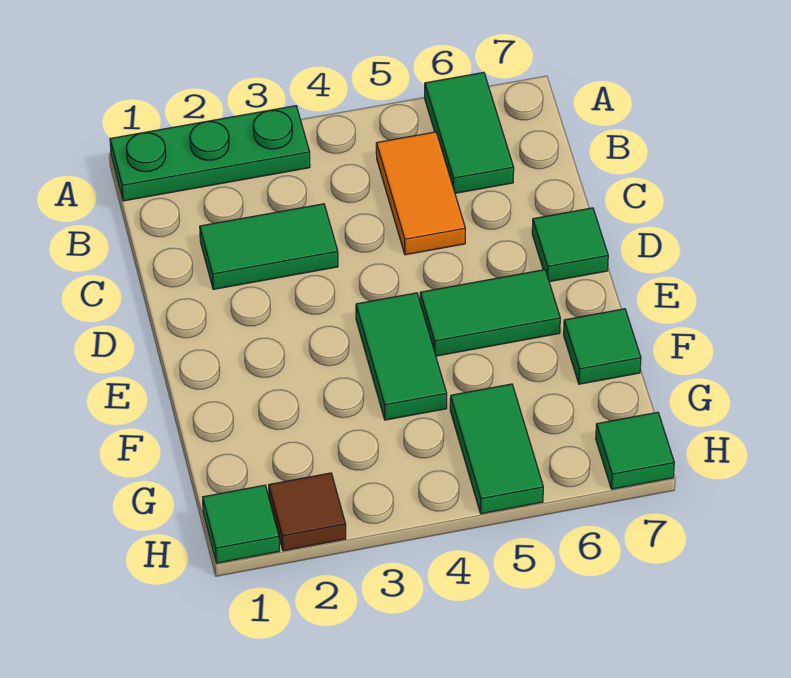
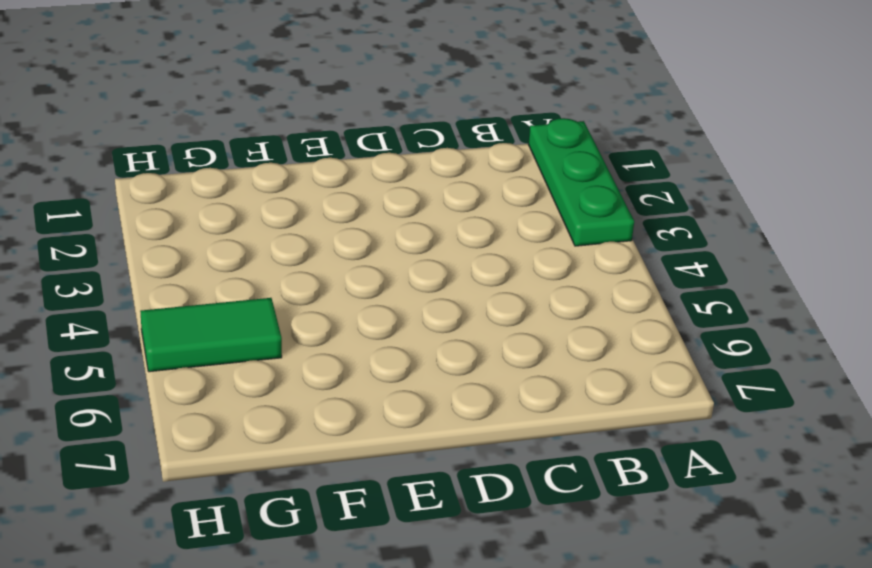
none -> green tile A6:B6 level 1
none -> orange tile B5:C5 level 1
none -> green tile C2:C3 level 1

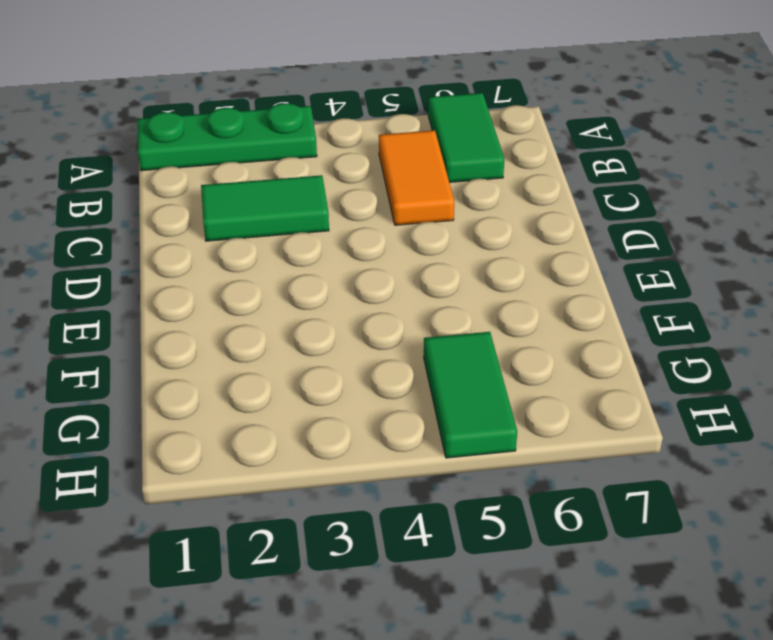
none -> green tile D7 level 1
none -> green tile E4:F4 level 1
none -> green tile E5:E6 level 1

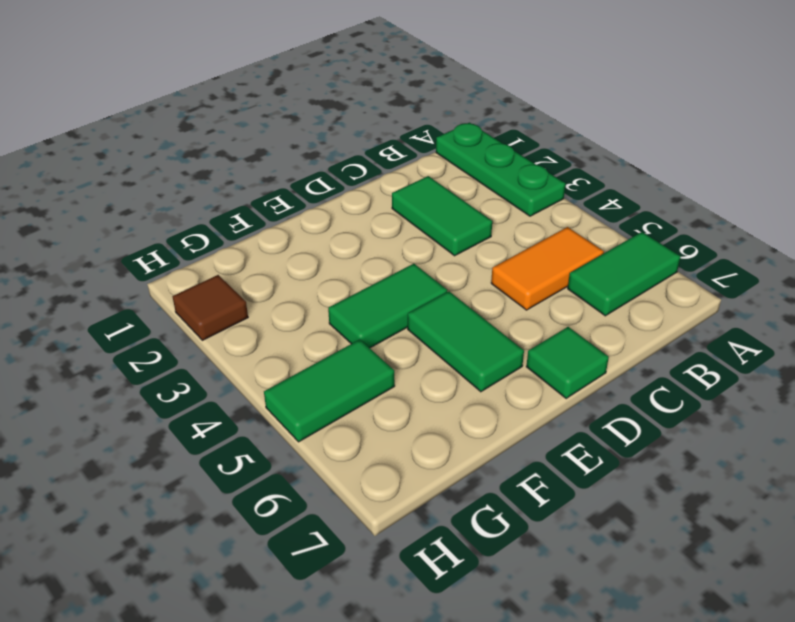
none -> green tile F7 level 1
none -> green tile H1 level 1
none -> green tile H7 level 1

